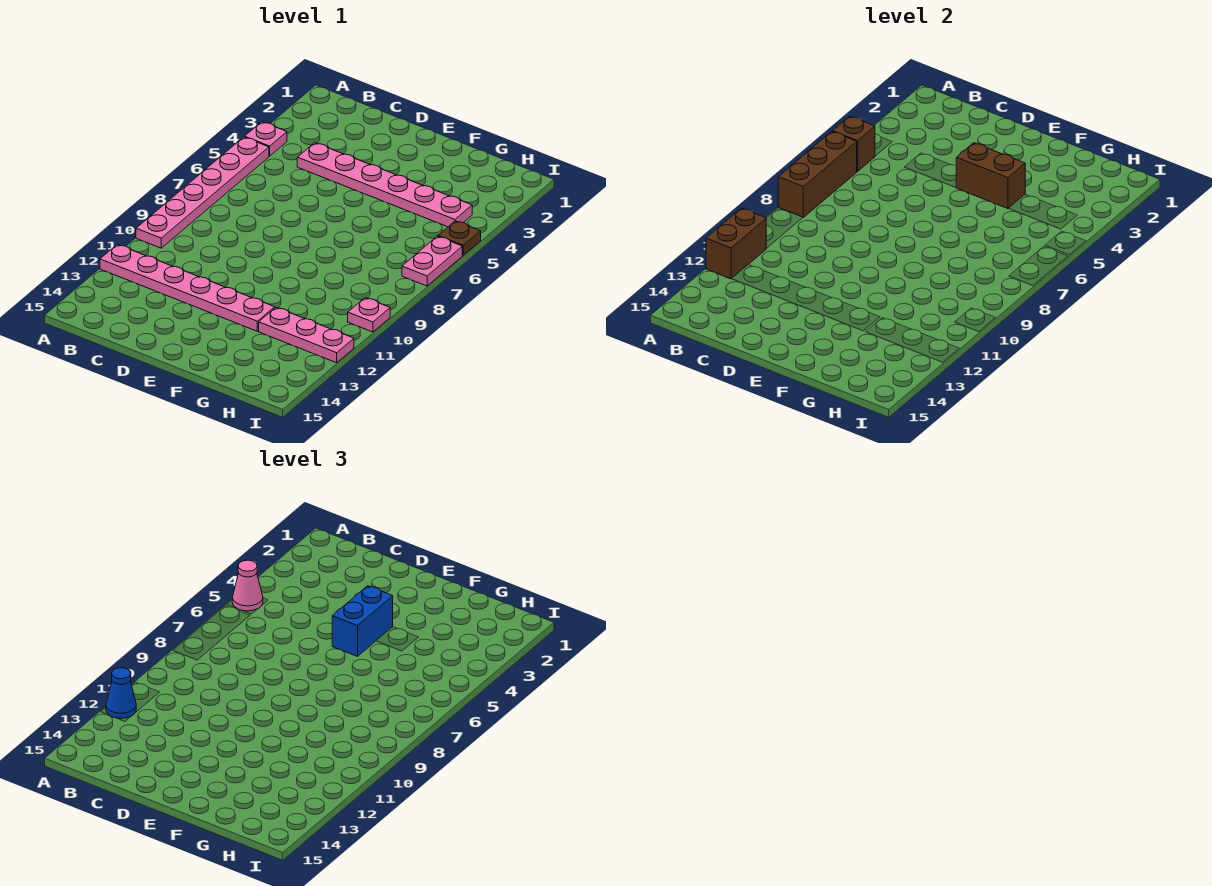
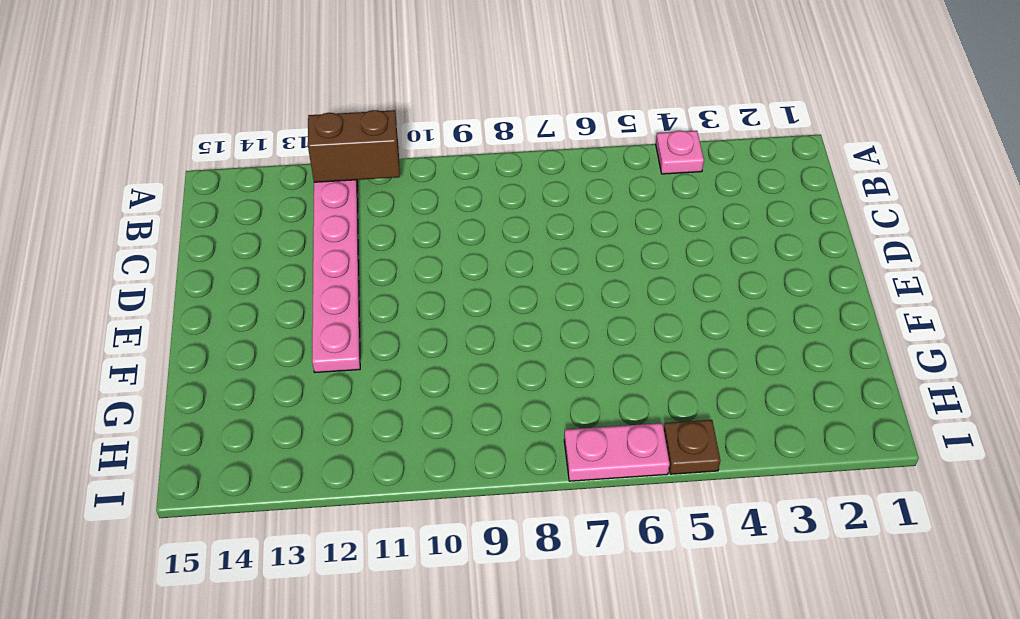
none -> pink plate A5:A10 level 1
none -> pink plate C4:H4 level 1
none -> pink plate G12:I12 level 1

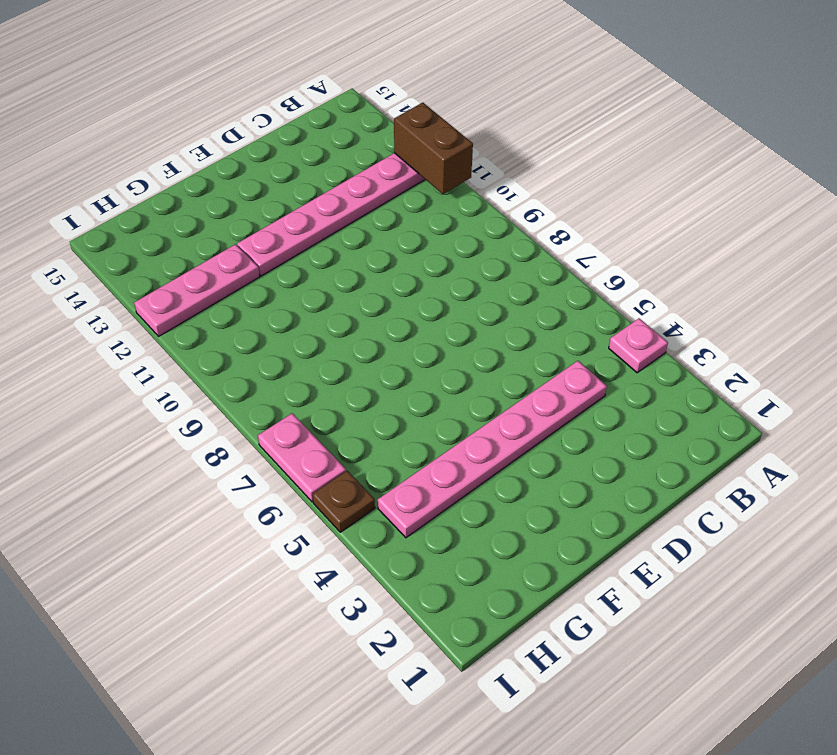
none -> pink plate A5:A10 level 1
none -> pink plate I10 level 1
none -> brown brick A5 level 2

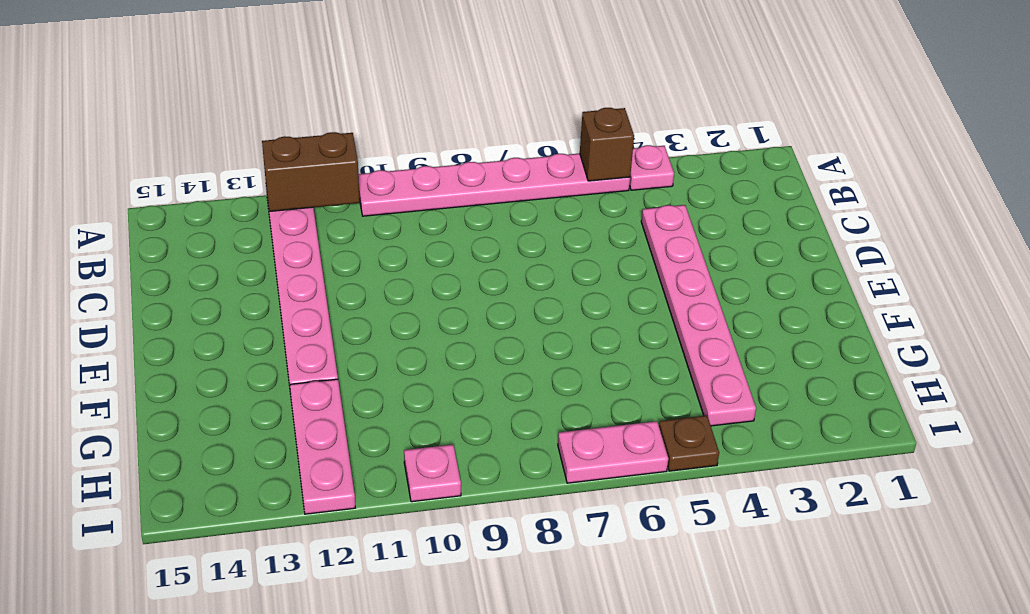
none -> brown brick A6:A8 level 2
none -> brown brick E4:F4 level 2
none -> pink cone A5 level 3

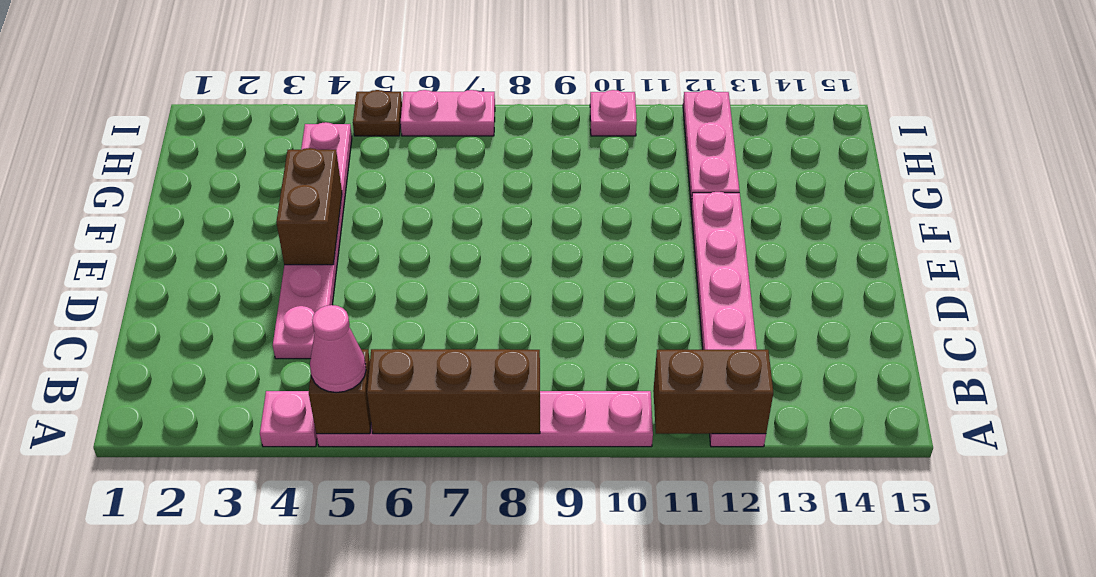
none -> blue cone A12 level 3
none -> blue brick E4:E5 level 3

